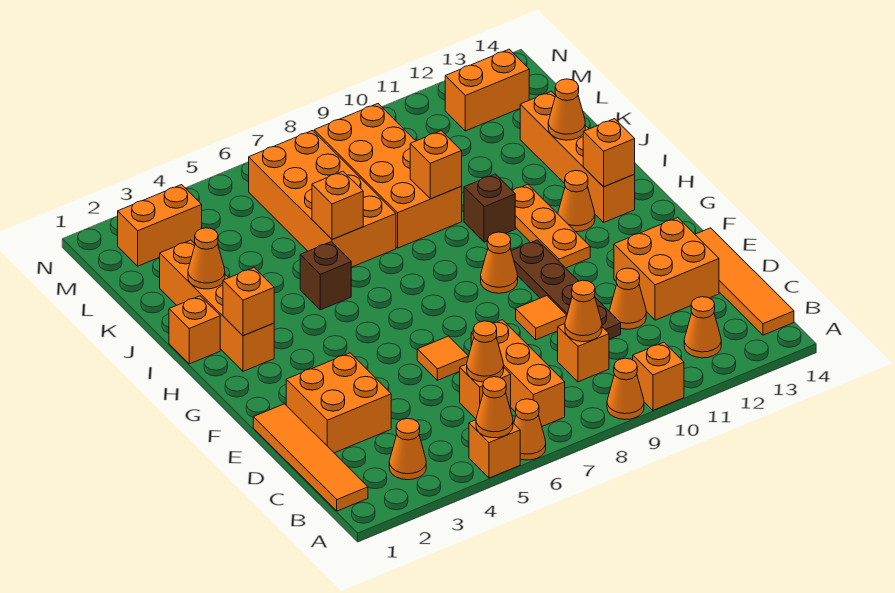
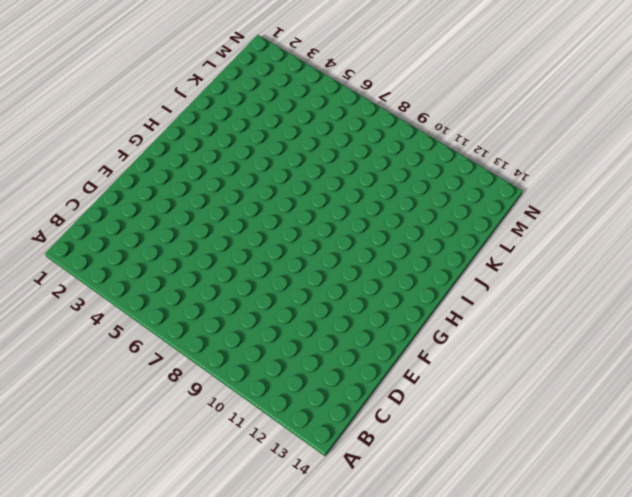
none -> orange brick A5 level 1
none -> orange cone A6 level 1
none -> orange cone A9 level 1
none -> orange brick A10 level 1

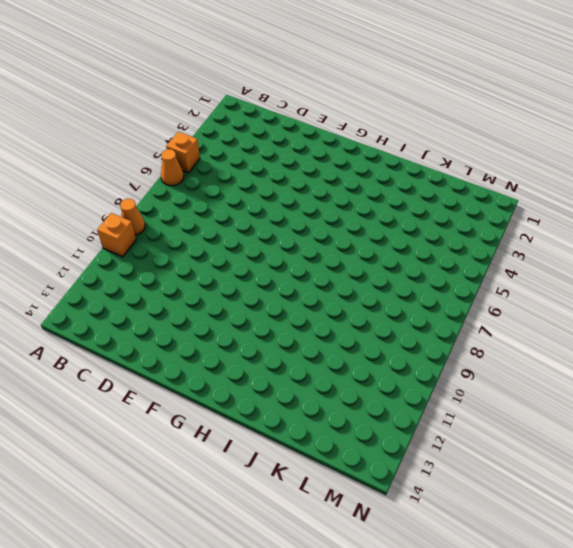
none -> orange tile B1:E1 level 1
none -> orange cone B3 level 1
none -> orange brick B7:D7 level 1
none -> orange cone B12 level 1

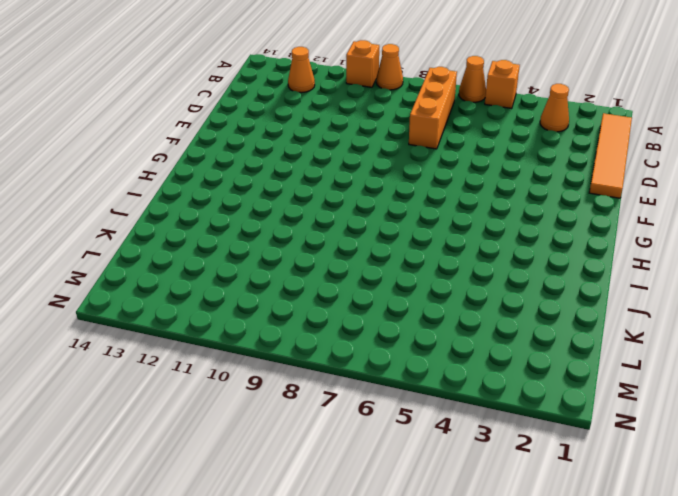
none -> orange tile B14:E14 level 1
none -> orange brick C6 level 1
none -> orange brick C9 level 1
none -> orange brick D2:E3 level 1

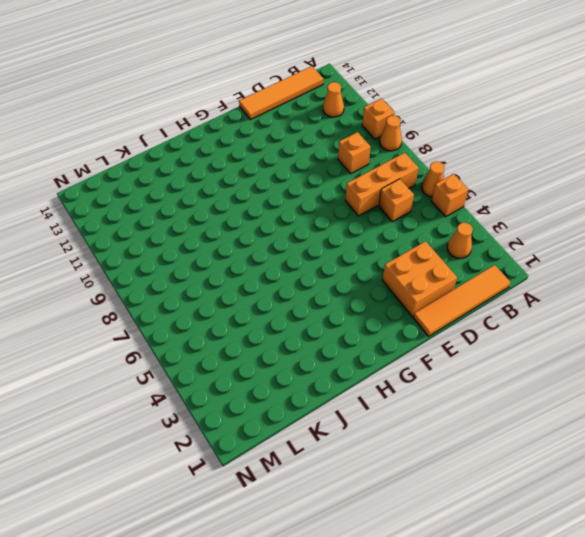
none -> brown plate D10:G10 level 1
none -> orange cone D11 level 1
none -> orange brick D12:E13 level 1
none -> orange tile E6 level 1

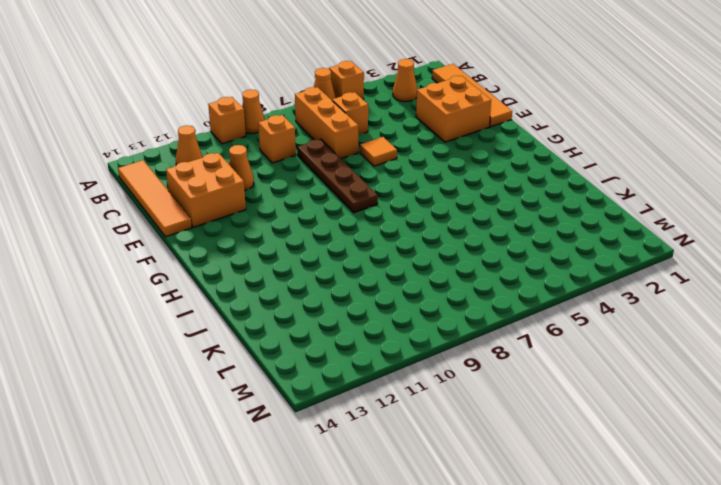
brown plate D8:G8 level 1 -> brown plate D10:G10 level 1
none -> orange tile E9 level 1
none -> orange cone G9 level 1
none -> orange plate G11:I11 level 1
none -> orange brick H2:K2 level 1

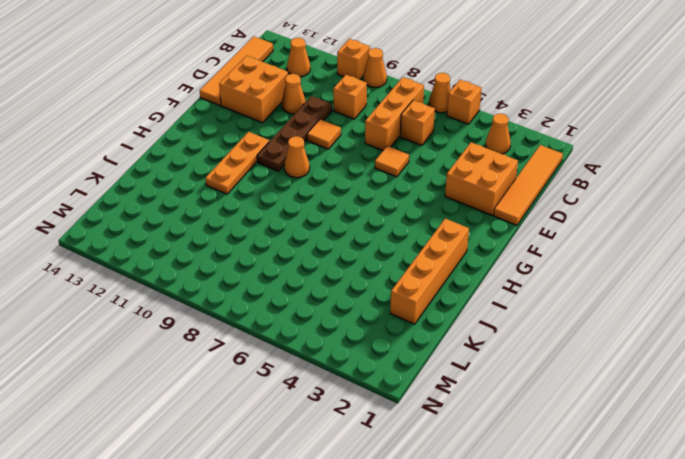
none -> orange cone H12 level 1
none -> orange brick H13:K13 level 1
none -> orange brick I1 level 1
none -> brown brick I5 level 1

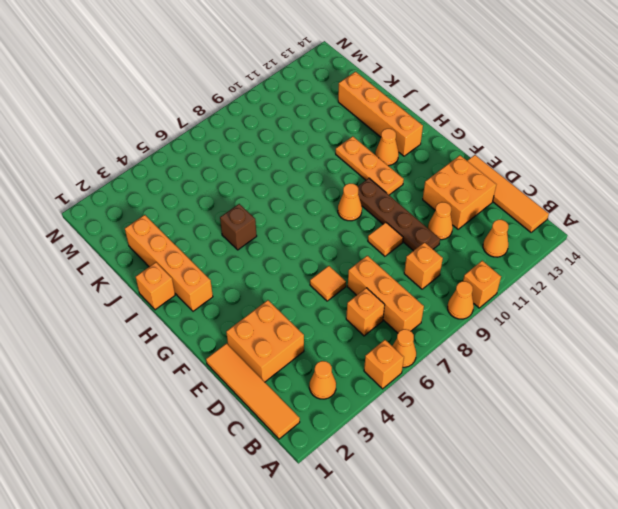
none -> brown brick I10 level 1
none -> orange brick J6:M7 level 1
none -> orange brick J8:M9 level 1
none -> orange brick M2:M3 level 1

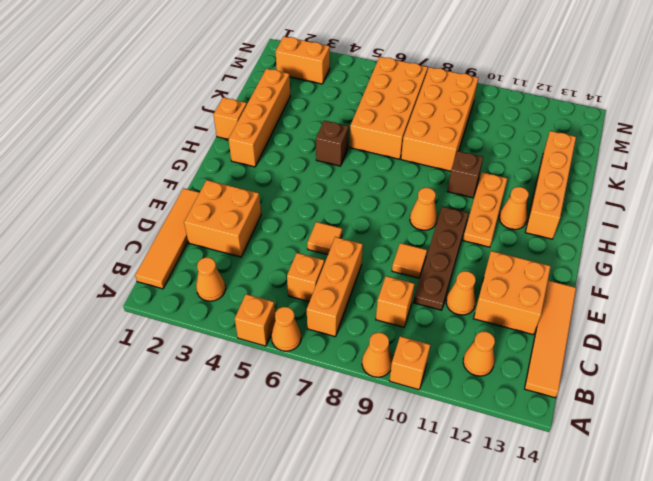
none -> orange brick M12:M13 level 1
none -> orange cone A5 level 2
none -> orange cone C6 level 2
none -> orange cone C9 level 2

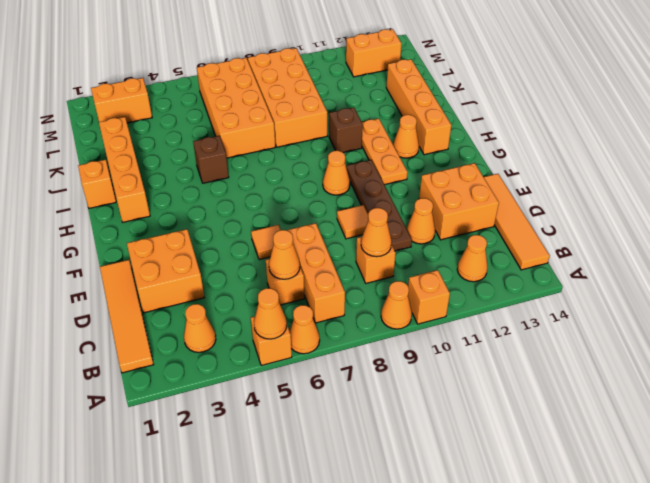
none -> orange brick H2 level 2
none -> orange brick H13 level 2
none -> orange cone J2 level 2
none -> orange brick J6 level 2

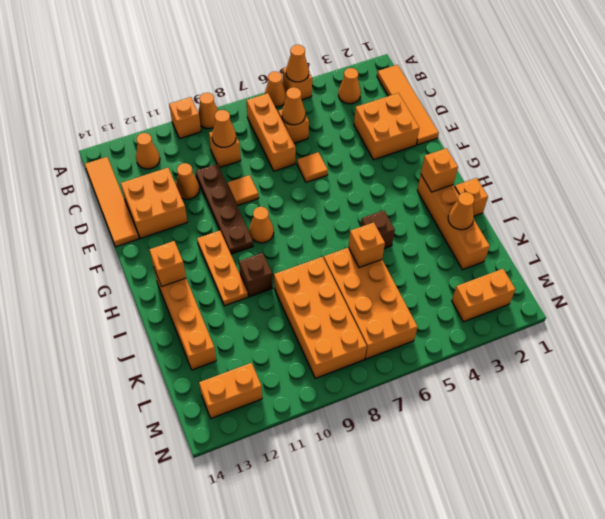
none -> orange cone H12 level 1
none -> orange brick J9 level 2
none -> orange cone J13 level 2

